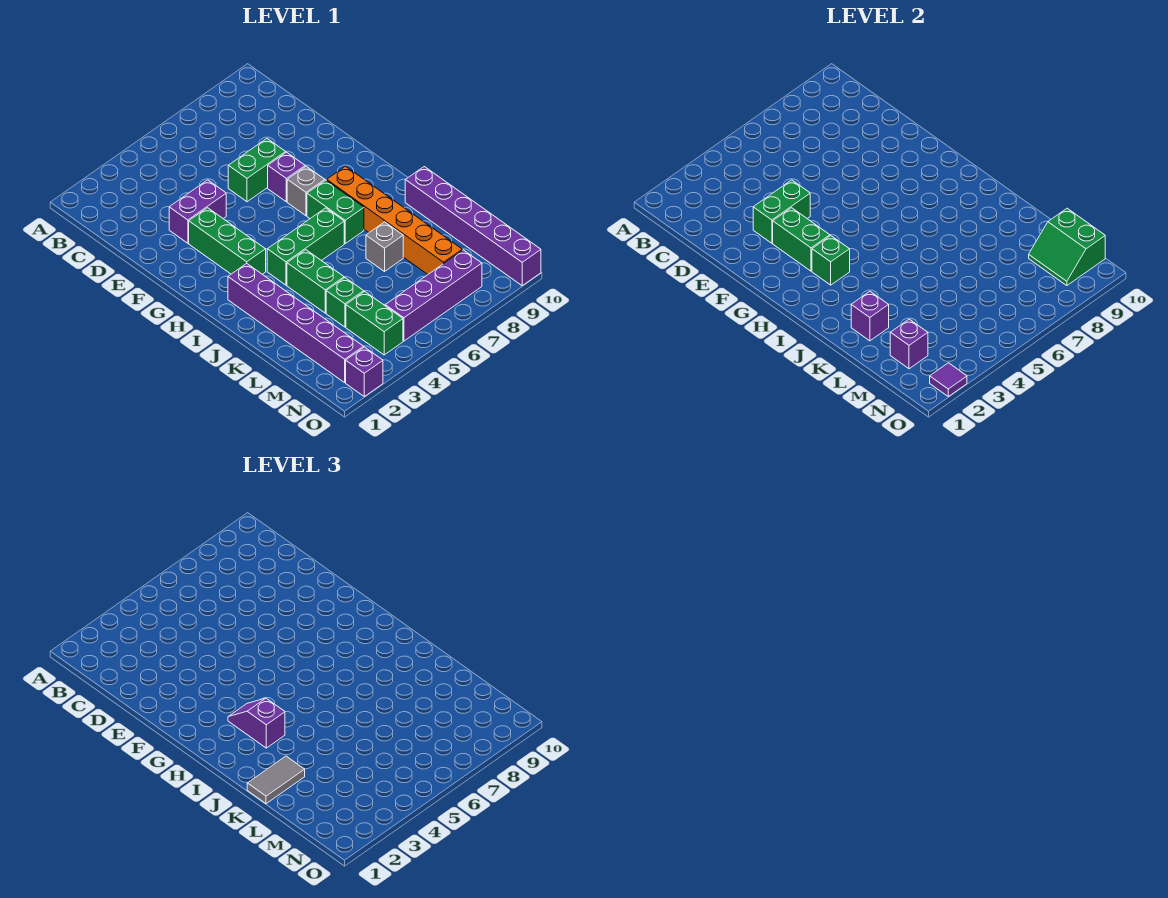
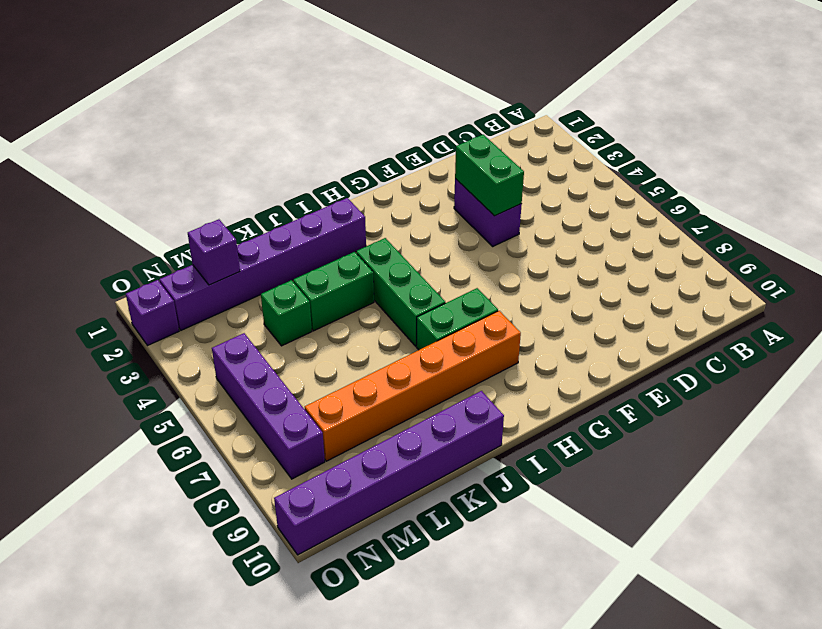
none -> green brick E6:E7 level 1
none -> green brick F3:H3 level 1
none -> purple brick F7 level 1

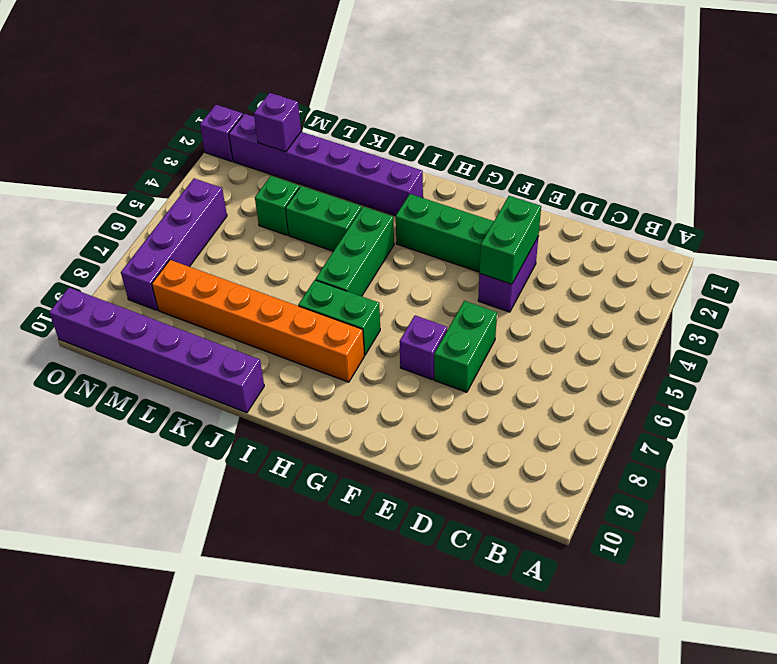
none -> grey brick G7 level 1
none -> grey brick K7 level 1
none -> green brick M4:N4 level 1

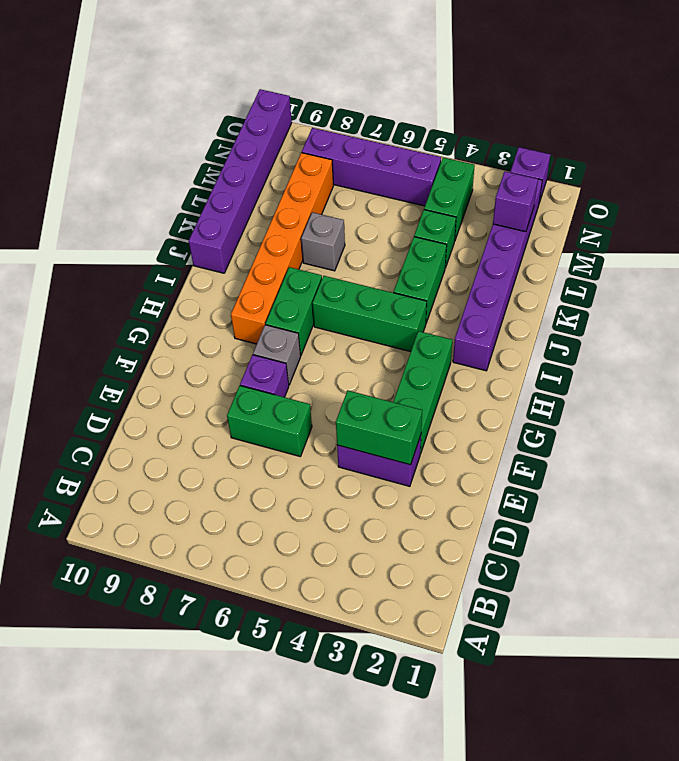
none -> green brick F3:G3 level 2
none -> green brick H3 level 2
none -> purple brick K2 level 2

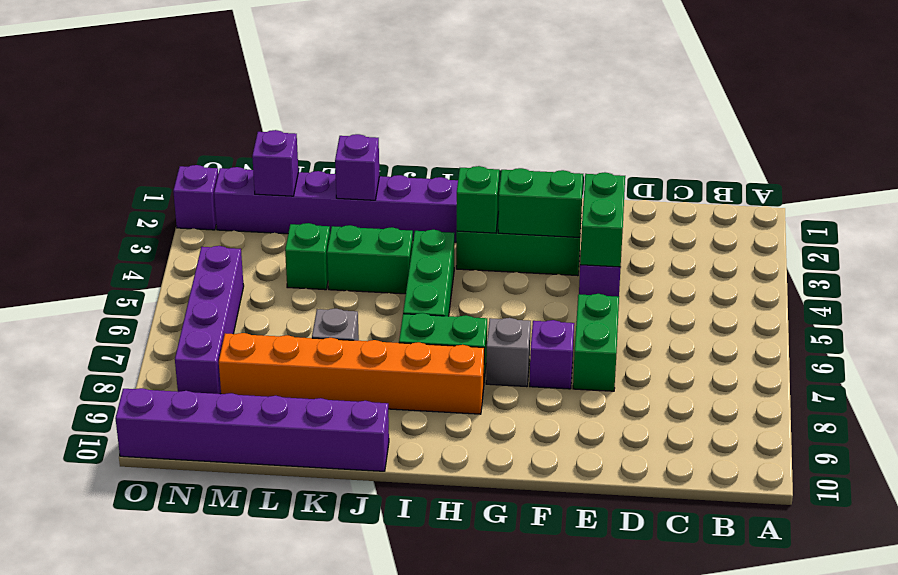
none -> green brick M4:N4 level 1
none -> green slope M9:N10 level 2 top 10
none -> purple tile O2 level 2

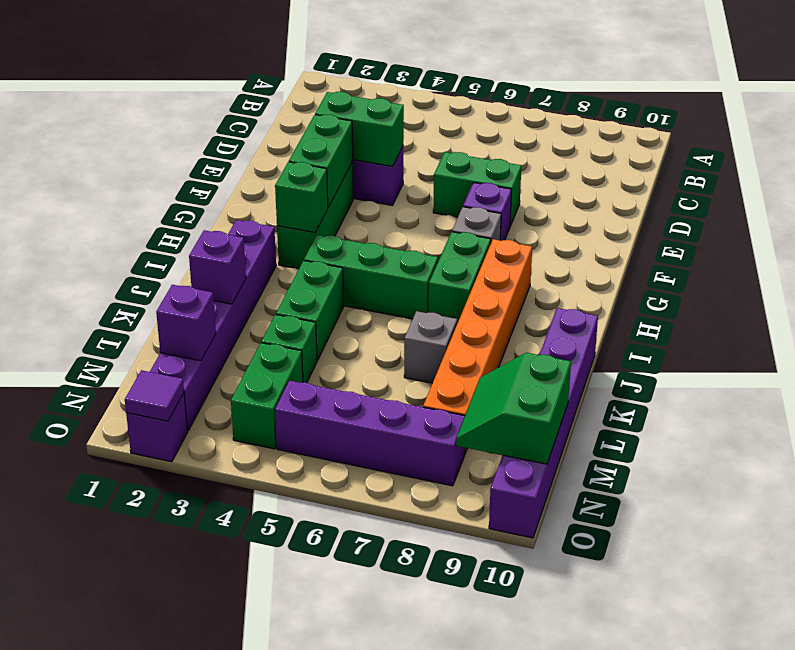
none -> purple slope H3:I3 level 3 top I
none -> grey tile K1:K2 level 3

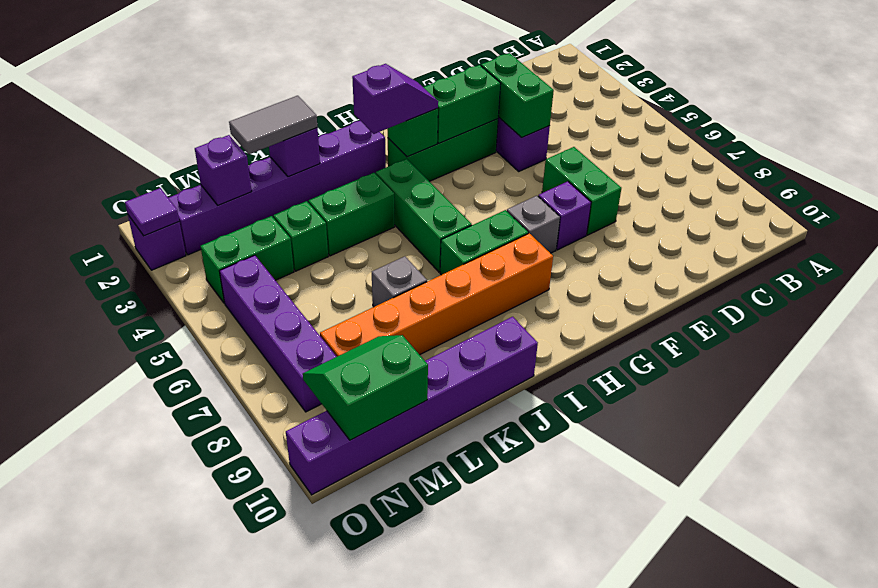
grey tile K2:L2 level 3 -> grey tile K1:K2 level 3

